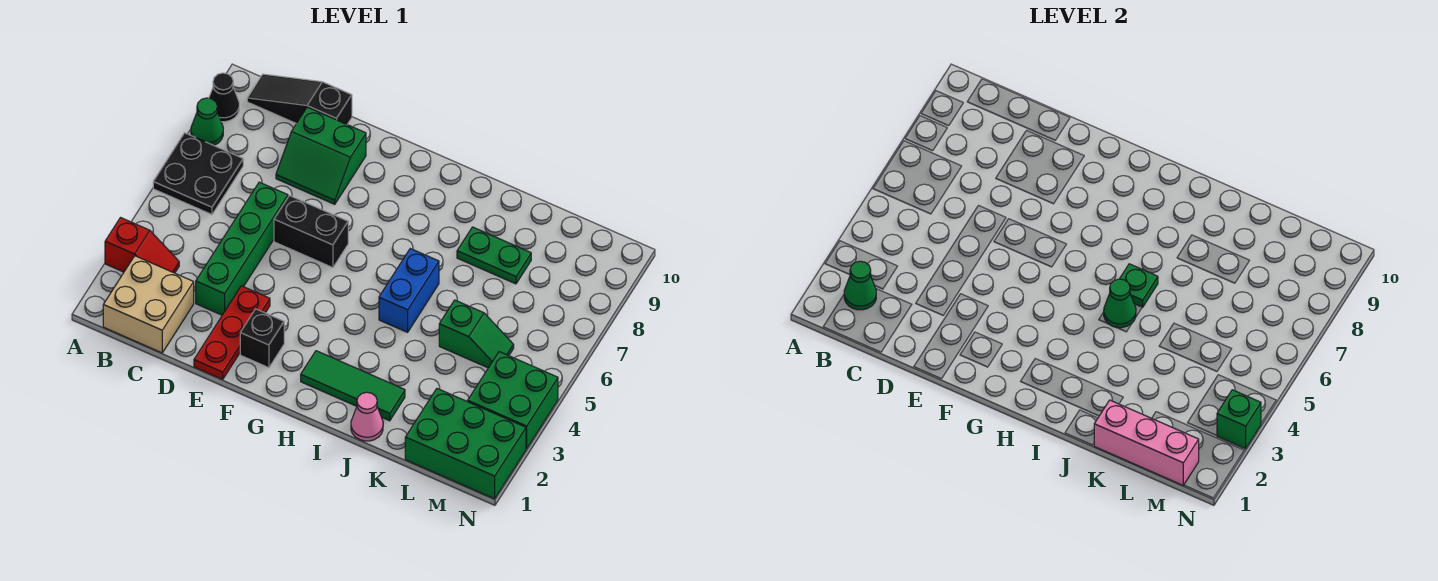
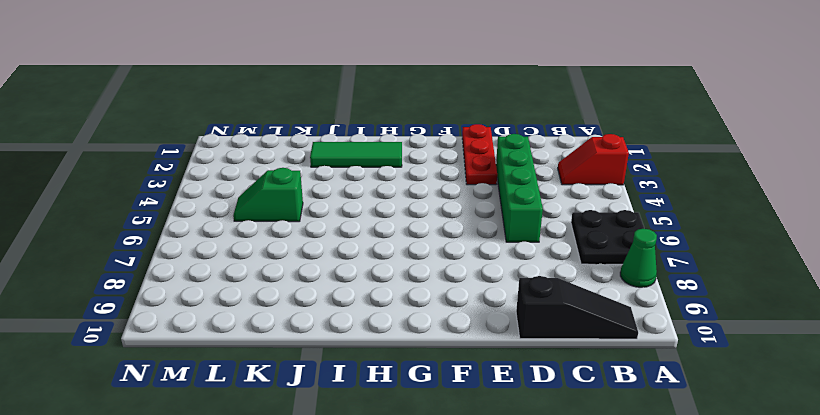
none -> black cone A9 level 1
none -> tan brick B1:C2 level 1
none -> green slope D8:E9 level 1 top 9

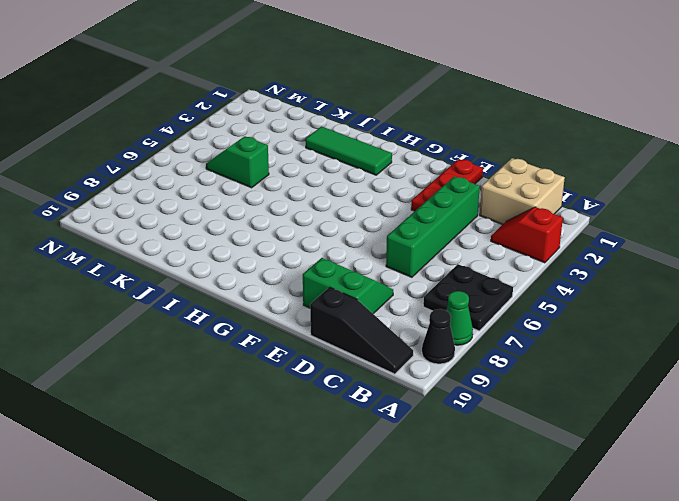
none -> black brick E6:F6 level 1
none -> black brick F2 level 1
none -> blue brick I5:I6 level 1

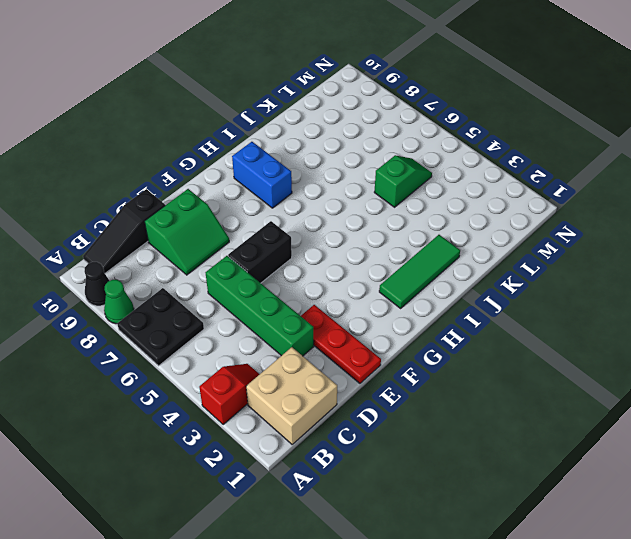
blue brick H8:H9 level 1 -> blue brick I5:I6 level 1
none -> black brick F2 level 1
none -> pink cone J1 level 1
none -> green plate J8:K8 level 1

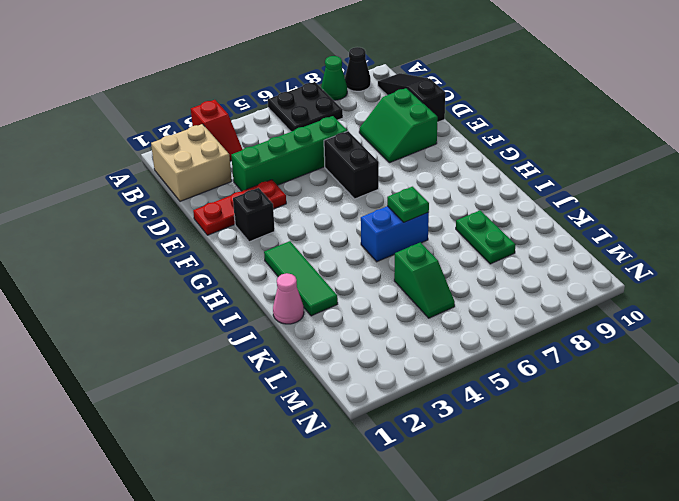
none -> green brick L1:N2 level 1
none -> green brick M3:N4 level 1
none -> green cone B2 level 2

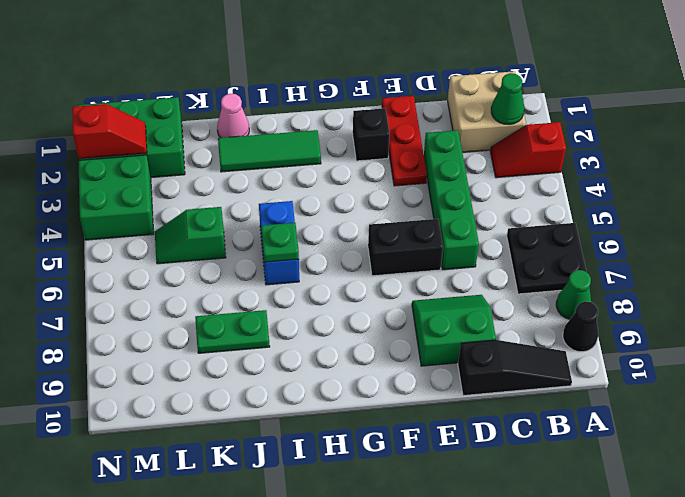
red slope M2:N2 level 2 top N -> none
none -> green cone I5 level 2
none -> pink brick K1:M1 level 2
none -> green brick N3 level 2

